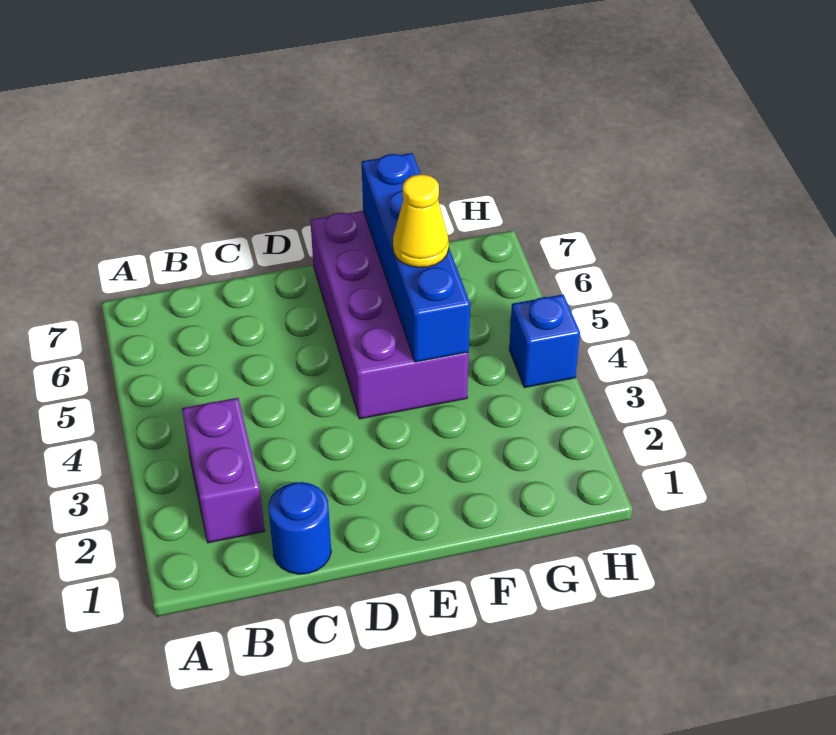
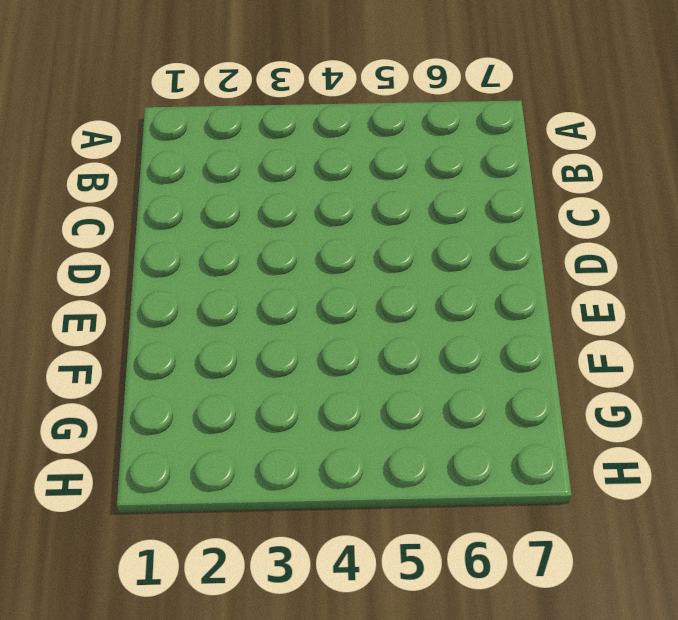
none -> purple brick B2:B3 level 1
none -> blue round brick C1 level 1

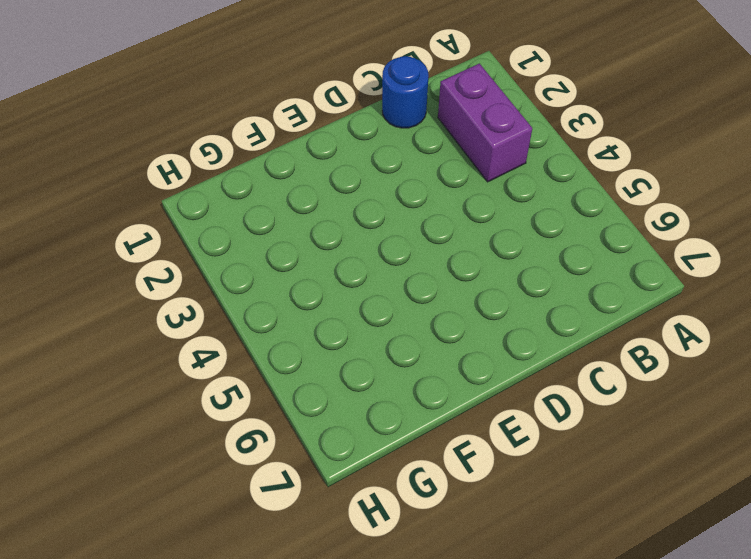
none -> purple brick E4:F7 level 1
none -> blue brick H4 level 1

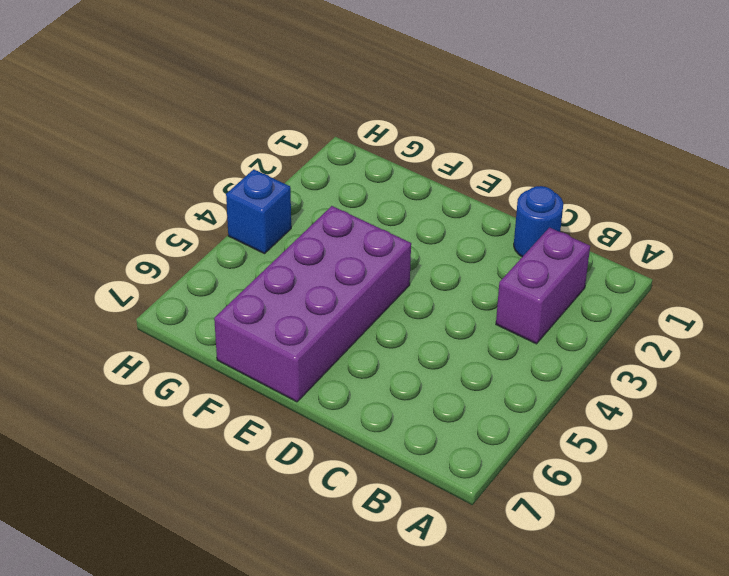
none -> blue brick F4:F7 level 2
none -> yellow cone F5 level 3

